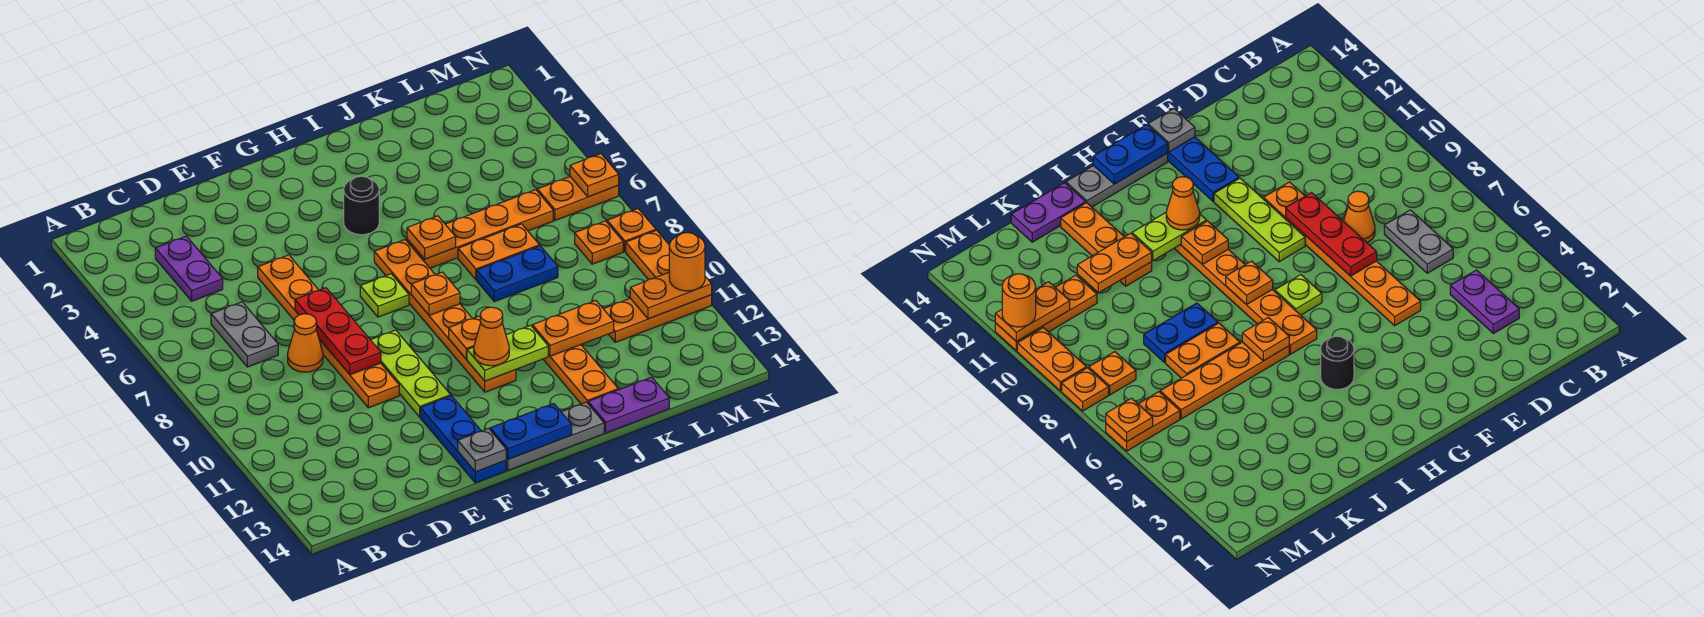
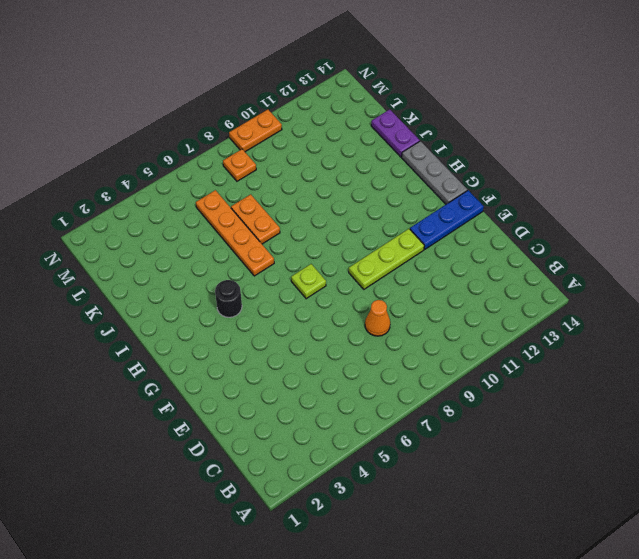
none -> purple plate C3:C4 level 1
none -> grey plate C6:C7 level 1
none -> orange plate E5:E10 level 1
none -> orange plate H6:H11 level 1

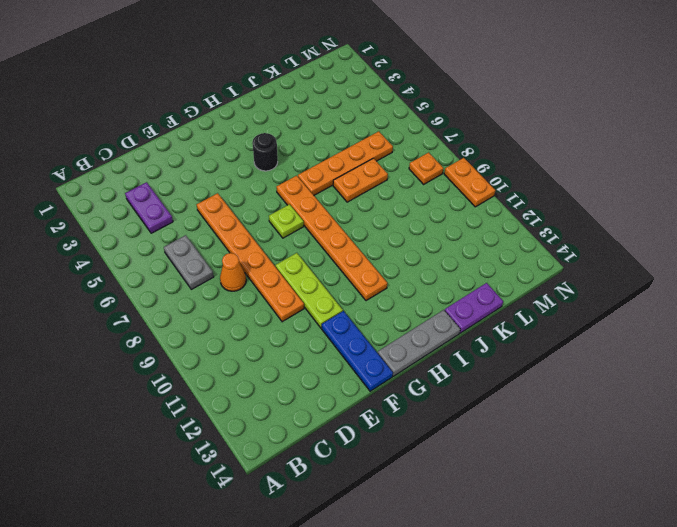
none -> blue plate J8:K8 level 1
none -> orange plate J11:J13 level 1
none -> orange plate L11:N11 level 1
none -> orange plate M6:N6 level 1

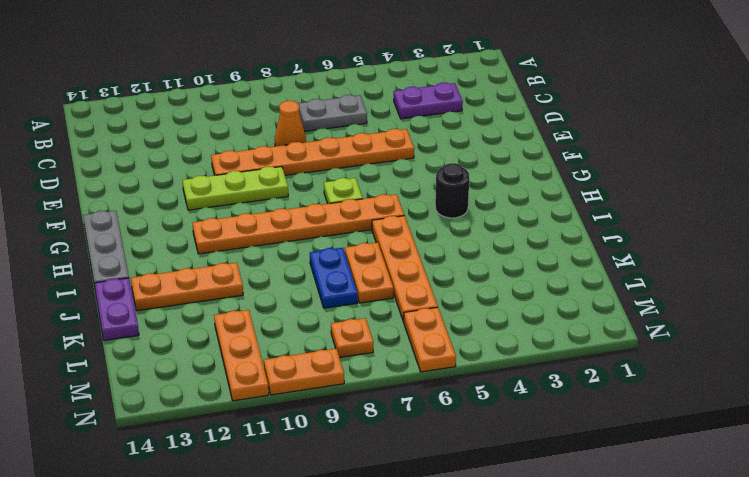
none -> blue plate F12:F14 level 1
none -> orange plate N8 level 1
none -> red plate E7:E9 level 2
none -> grey plate F14 level 2

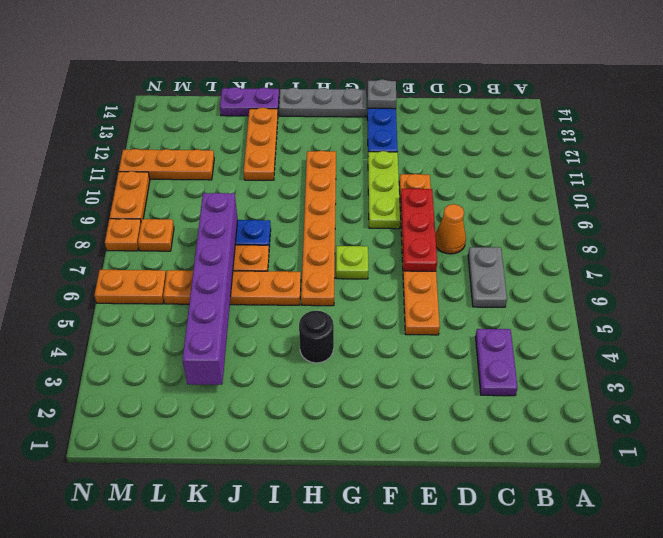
purple brick K3:K8 level 2 -> none
none -> blue plate G14:H14 level 2
none -> orange plate H8 level 2
none -> orange plate H10 level 2
none -> lime plate H11:I11 level 2

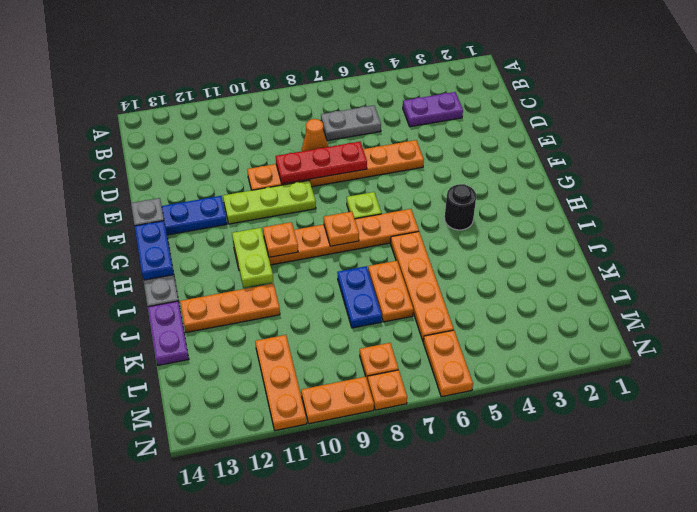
none -> orange plate I6 level 2
none -> orange plate J11:K11 level 2
none -> orange plate M11:N11 level 2
none -> orange plate N6 level 2

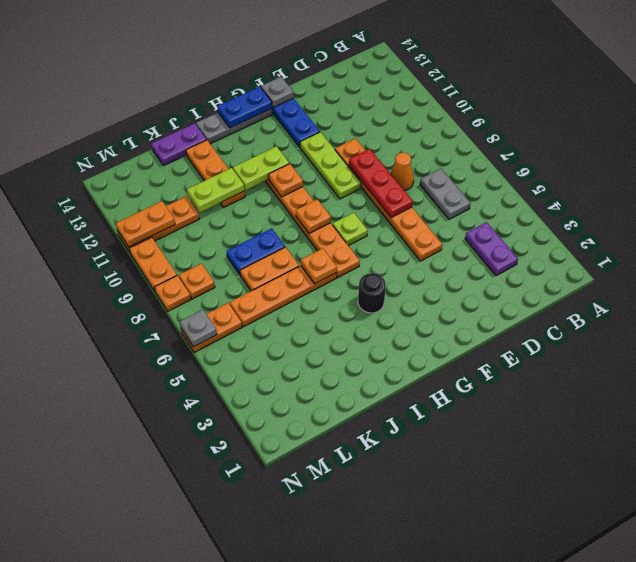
lime plate J11:K11 level 2 -> orange plate J11:K11 level 2
grey plate N6 level 2 -> orange plate N6 level 2
none -> orange cone H11 level 3
none -> orange round brick N11 level 3

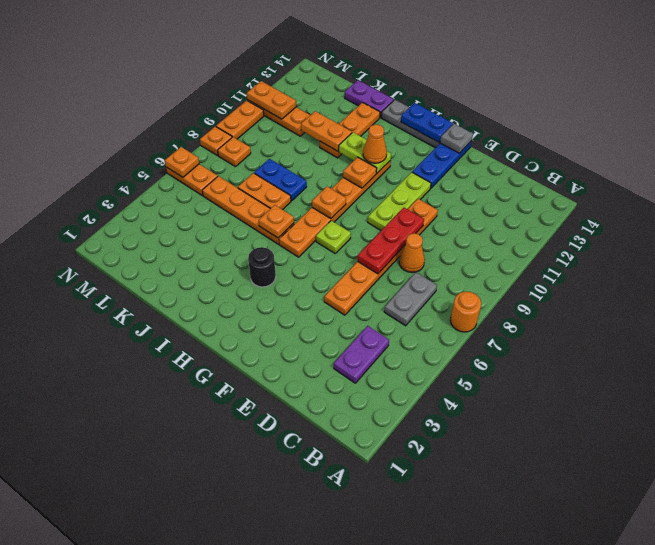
orange round brick A7 level 1 -> orange round brick N11 level 3

